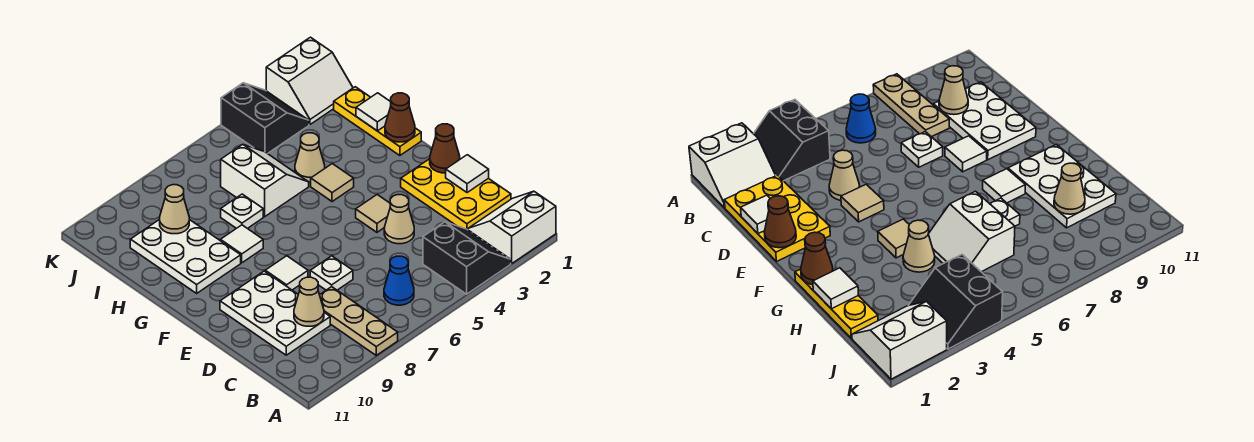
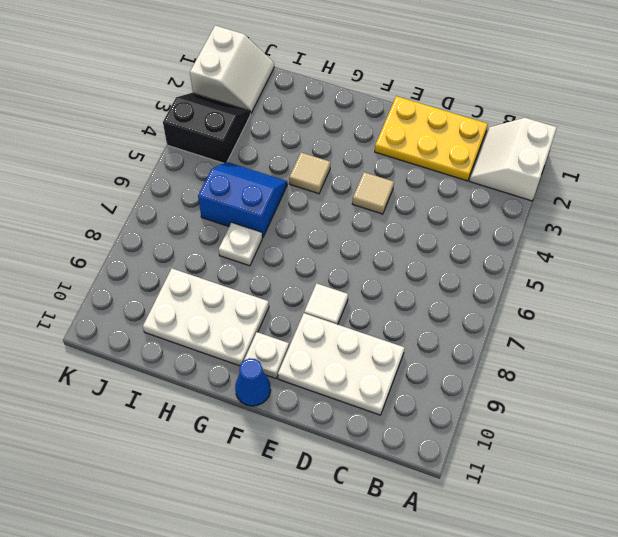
white plate F10 level 1 -> white plate D7 level 1
blue cone F11 level 1 -> blue cone B6 level 1
blue slope H5:I6 level 1 top 6 -> white slope H5:I6 level 1 top 6
none -> black slope A3:B4 level 1 top 4
none -> tan plate A8:C8 level 1
none -> tan cone D4 level 1

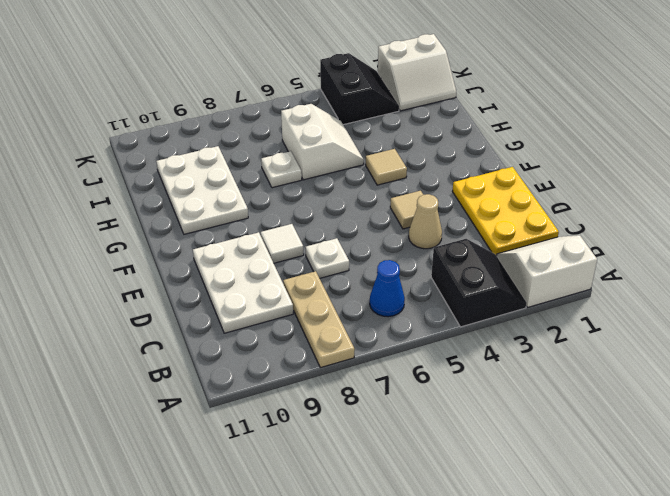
none -> yellow plate G1:I1 level 1
none -> white tile G8 level 1
none -> tan cone H4 level 1

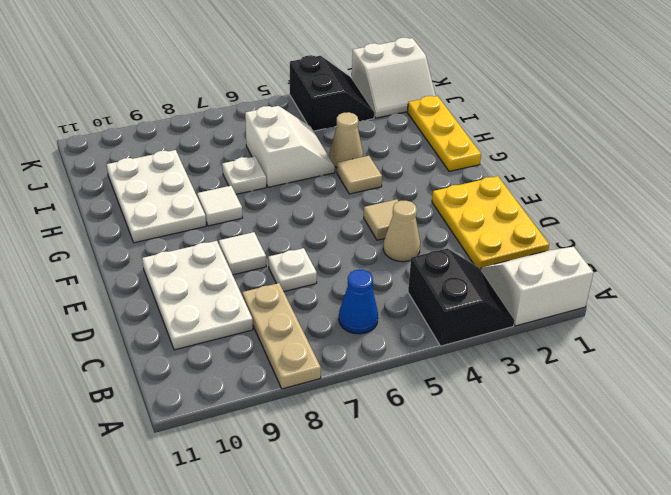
none -> tan cone C9 level 2
none -> white tile D1 level 2
none -> brown cone E1 level 2

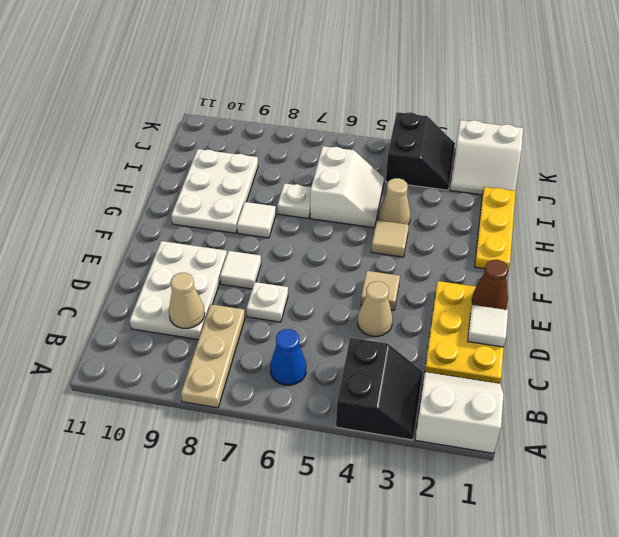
none -> brown cone G1 level 2
none -> white tile H1 level 2
none -> tan cone I9 level 2

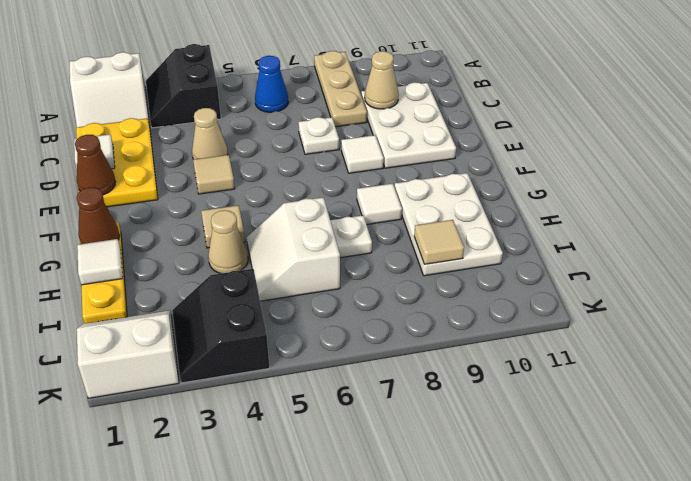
tan tile I9 level 2 -> tan cone I9 level 2

